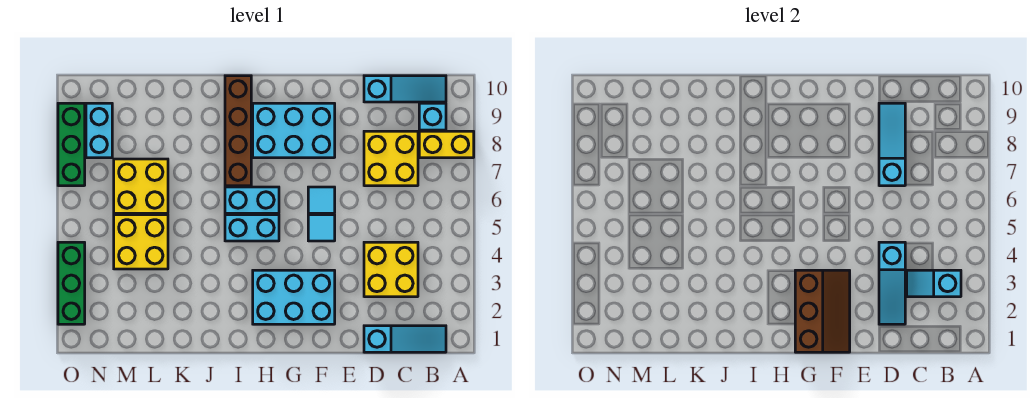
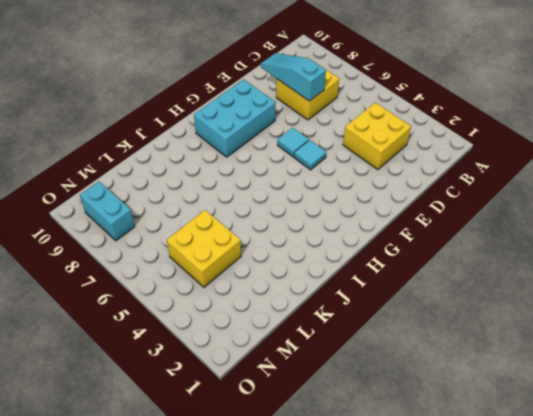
none -> yellow brick A8:B8 level 1
none -> cyan slope B1:D1 level 1 top D
none -> cyan brick B9 level 1

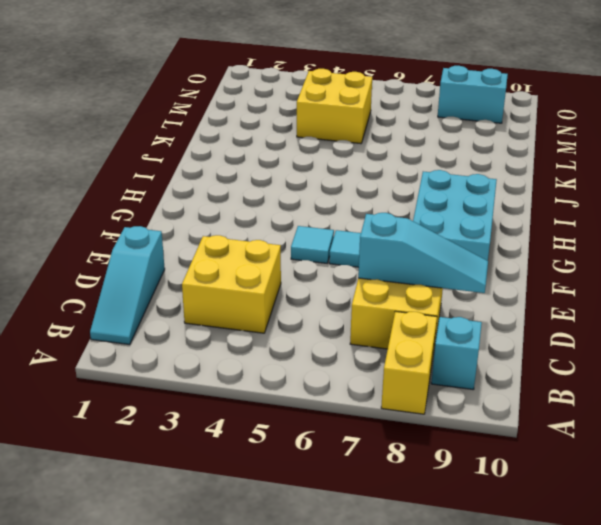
none -> cyan slope B10:D10 level 1 top D
none -> cyan brick F2:H3 level 1
none -> cyan brick H5:I5 level 1

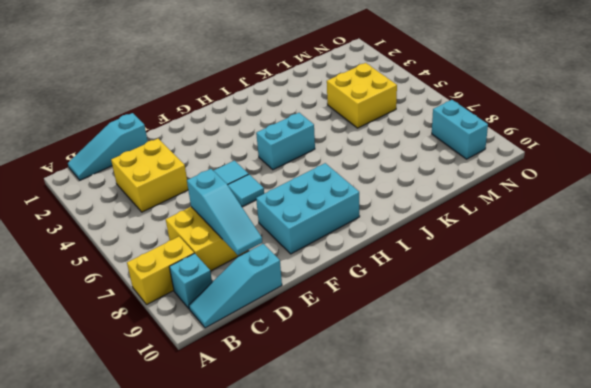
none -> cyan brick F2:H3 level 1
none -> cyan brick H6:I6 level 1
none -> brown brick I7:I10 level 1

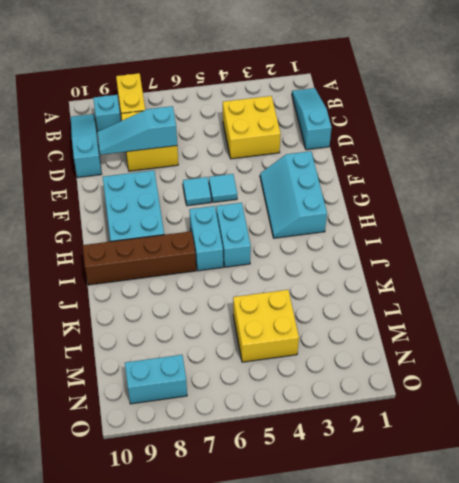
cyan slope F2:H3 level 1 top 2 -> cyan brick F2:H3 level 1
none -> yellow brick L6:M7 level 1
none -> green brick O2:O4 level 1
none -> green brick O7:O9 level 1

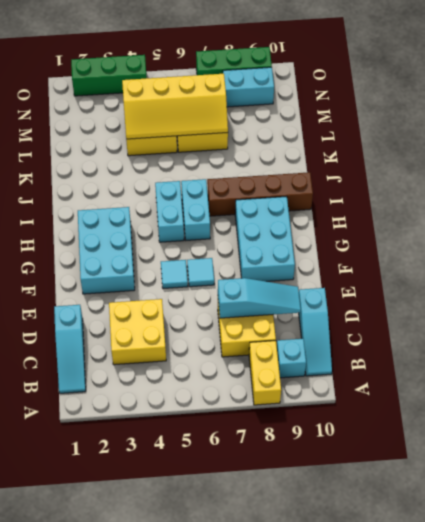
yellow slope L4:M7 level 2 top M -> none
none -> cyan slope B3:C3 level 2 top B
none -> cyan slope D2:D4 level 2 top 4
none -> brown slope F1:G3 level 2 top G

